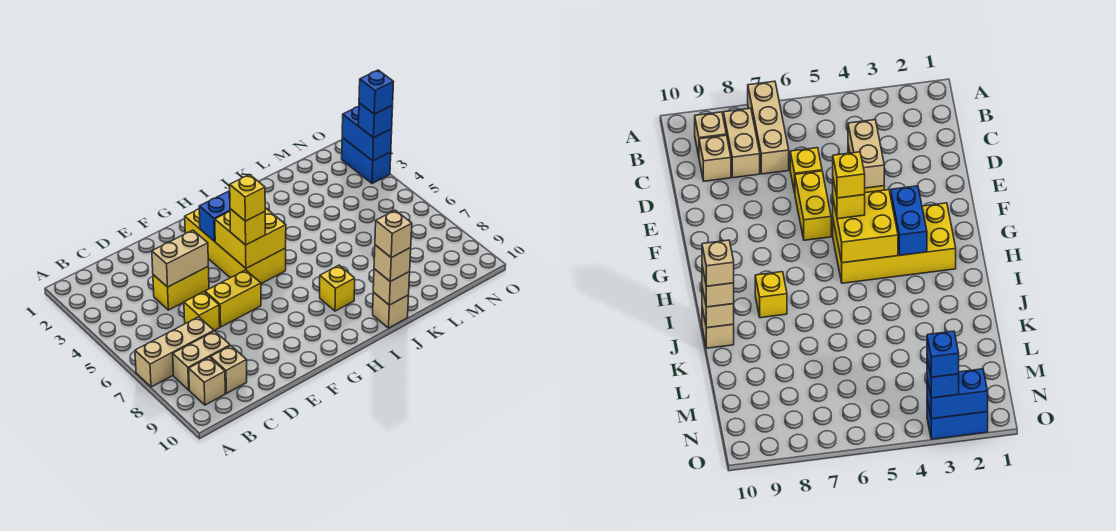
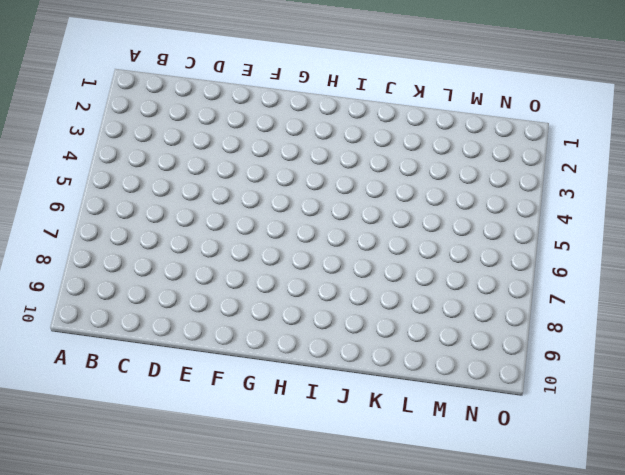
none -> tan brick A7:C7 level 1
none -> tan brick B8:C8 level 1
none -> tan brick B9 level 1

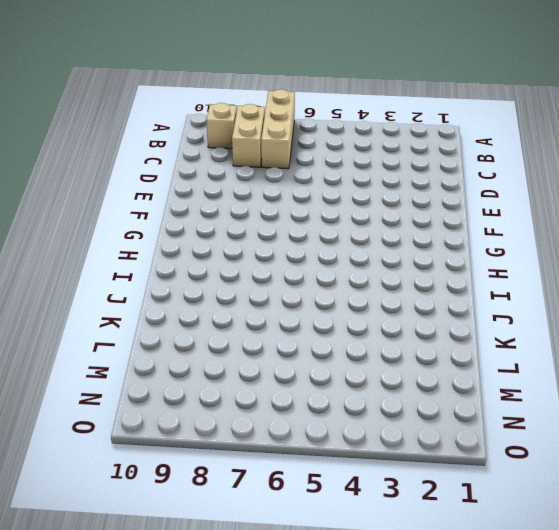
none -> tan brick C9 level 1
none -> yellow brick D4:E4 level 1
none -> yellow brick D6 level 1

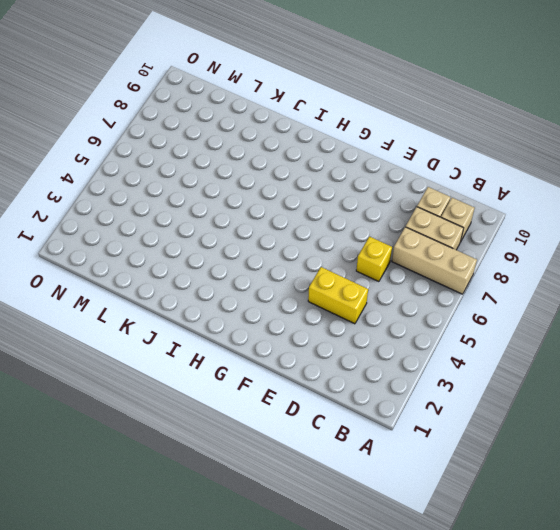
none -> yellow brick E6:F6 level 1
none -> yellow brick G2:H5 level 1
none -> yellow brick I8 level 1

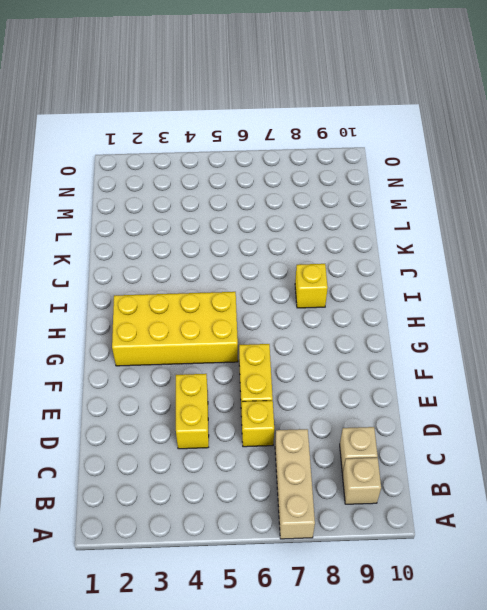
none -> tan brick B8:C8 level 1
none -> tan brick J10 level 1
none -> blue brick O2:O3 level 1

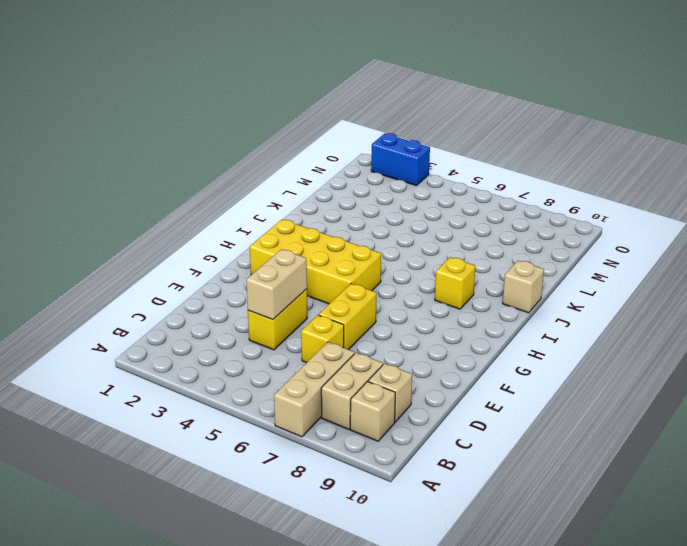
none -> blue brick G3:H3 level 2
none -> yellow brick G4:H5 level 2
none -> tan brick J10 level 2

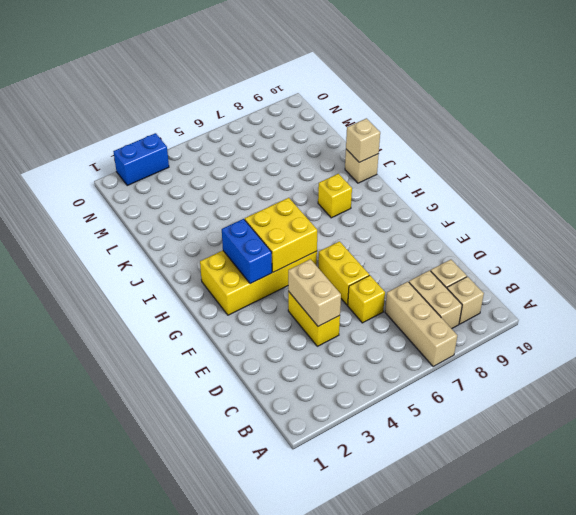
none -> blue brick O2:O3 level 2
none -> yellow brick G5 level 3
none -> tan brick J10 level 3

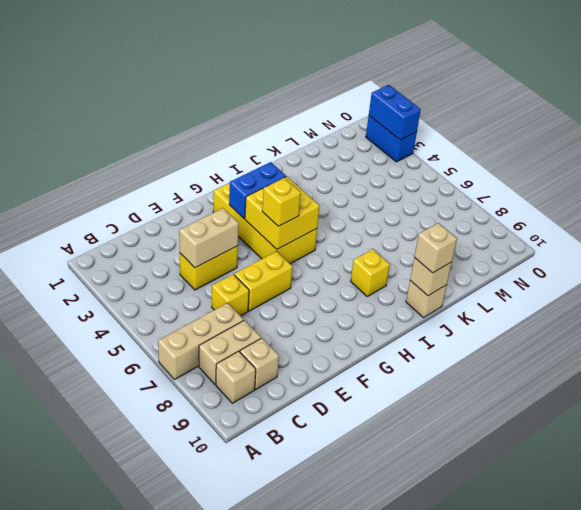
none -> blue brick O3 level 3
none -> yellow brick G5 level 4
none -> tan brick J10 level 4

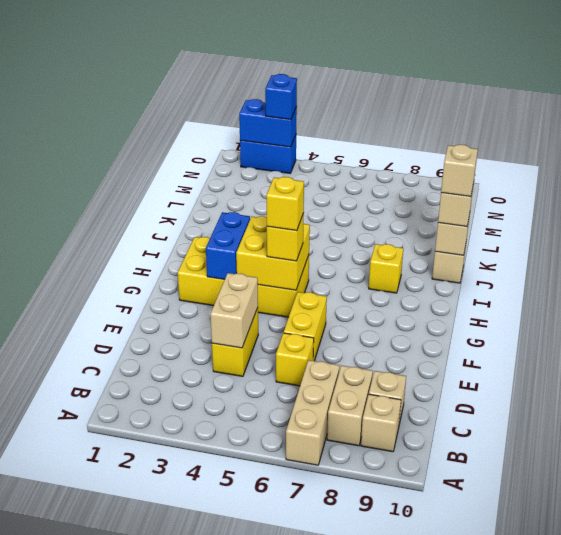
none -> blue brick O3 level 4

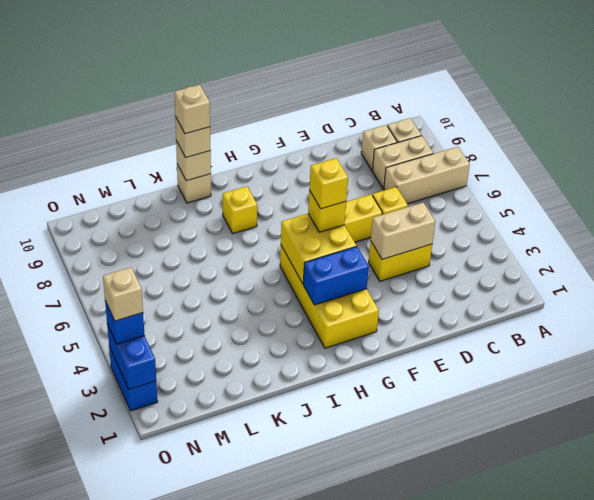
tan brick O3 level 4 -> blue brick O3 level 4

